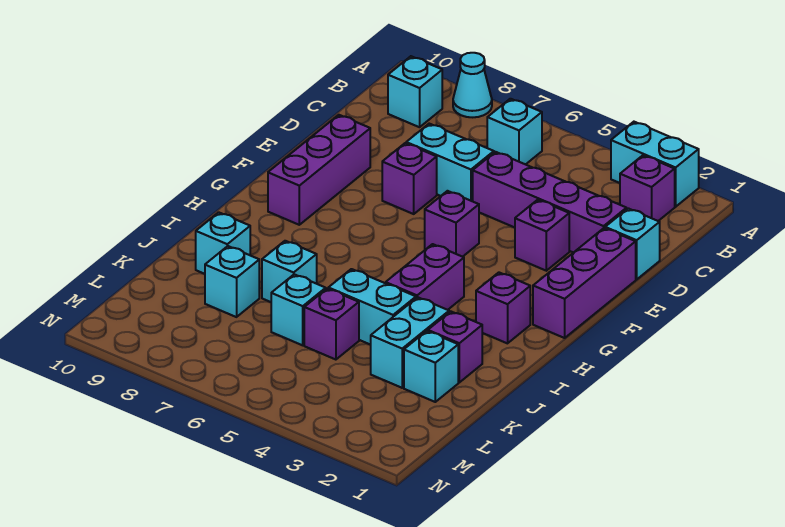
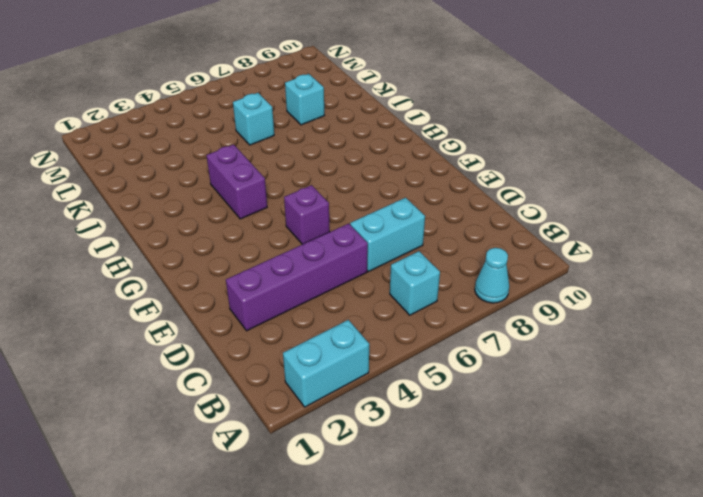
none -> purple brick B2 level 1
none -> cyan brick B9 level 1
none -> cyan brick D1 level 1

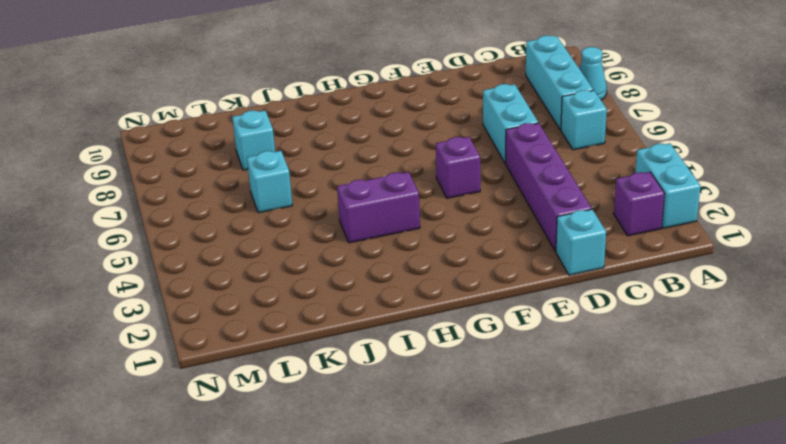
cyan brick B7:B9 level 1 -> cyan brick B9 level 1
none -> purple brick E1:G1 level 1
none -> purple brick E3 level 1
none -> purple brick E7 level 1

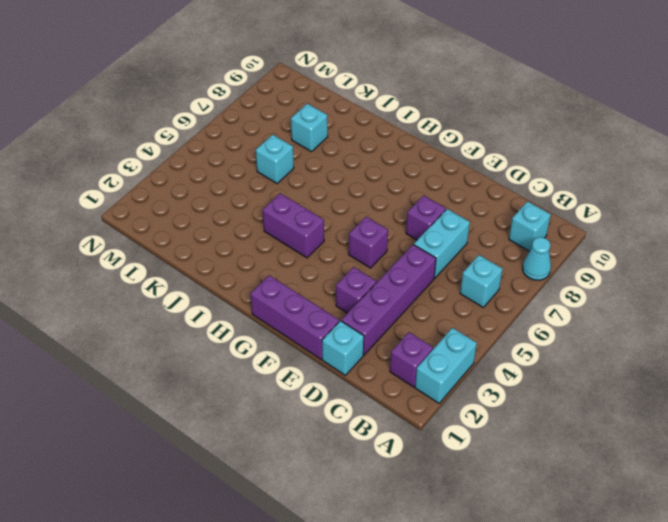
none -> purple brick E9:G9 level 1
none -> purple brick H2 level 1
none -> purple brick J2 level 1

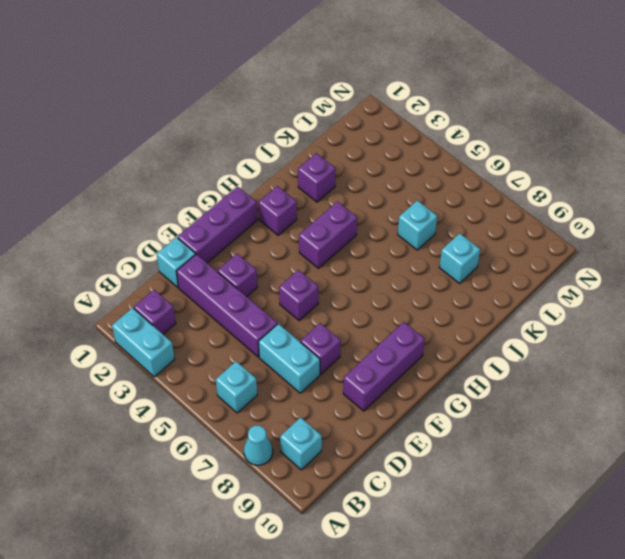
none -> cyan brick J3:K3 level 1
none -> cyan brick J4:J5 level 1
none -> cyan brick J7 level 1

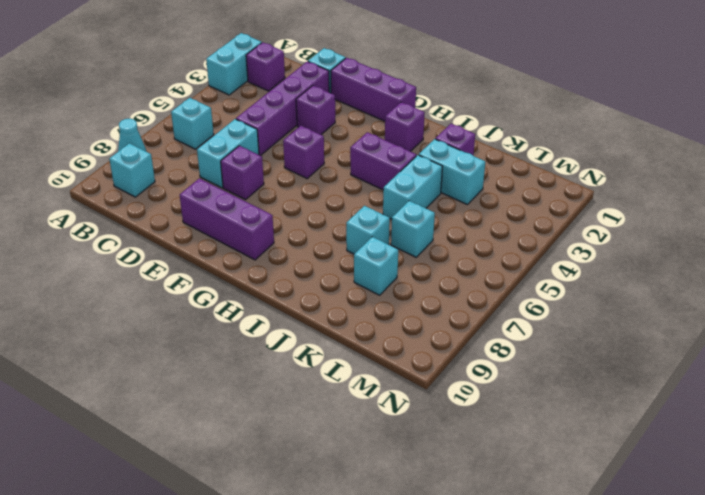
none -> cyan brick J9 level 1
none -> cyan brick K2 level 1
none -> purple brick K5 level 1

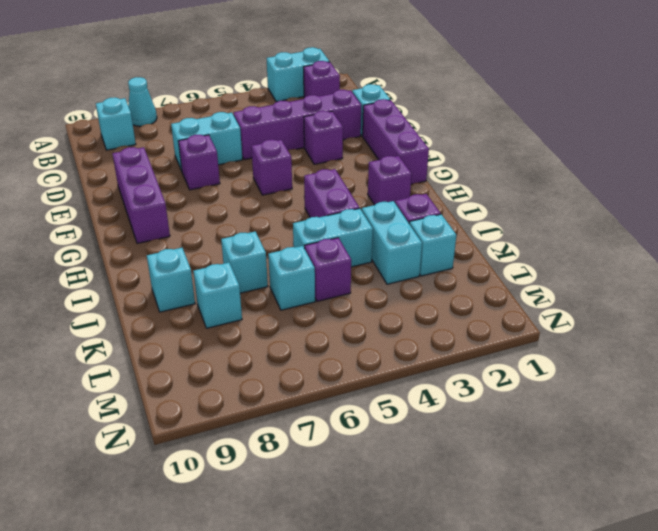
none -> cyan brick B6 level 1

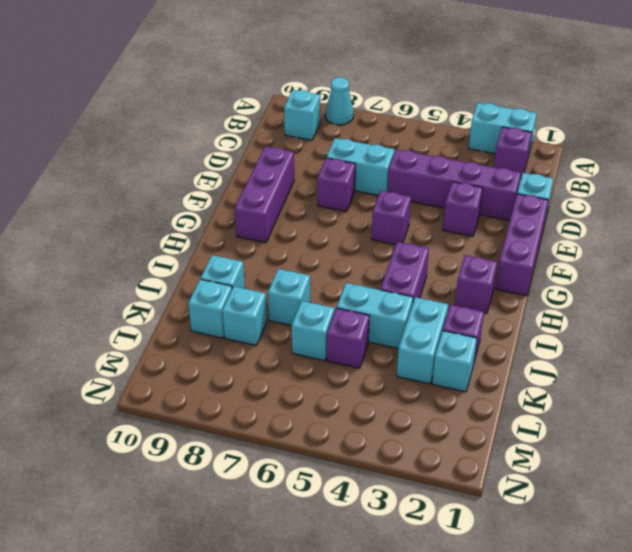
cyan brick K9 level 1 -> cyan brick B6 level 1

